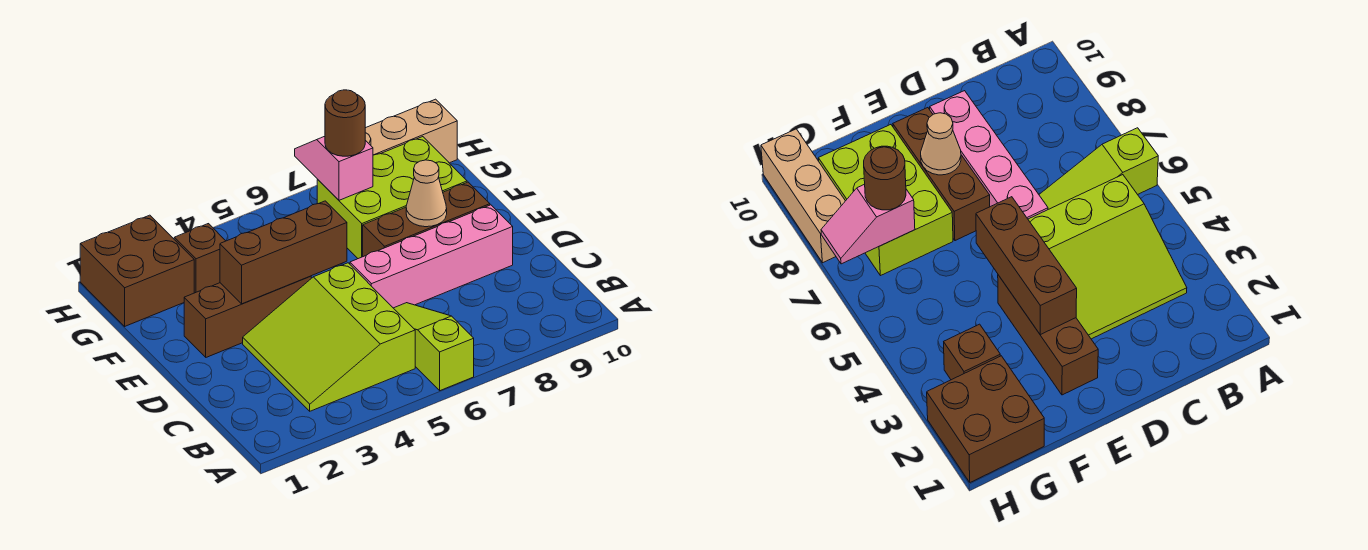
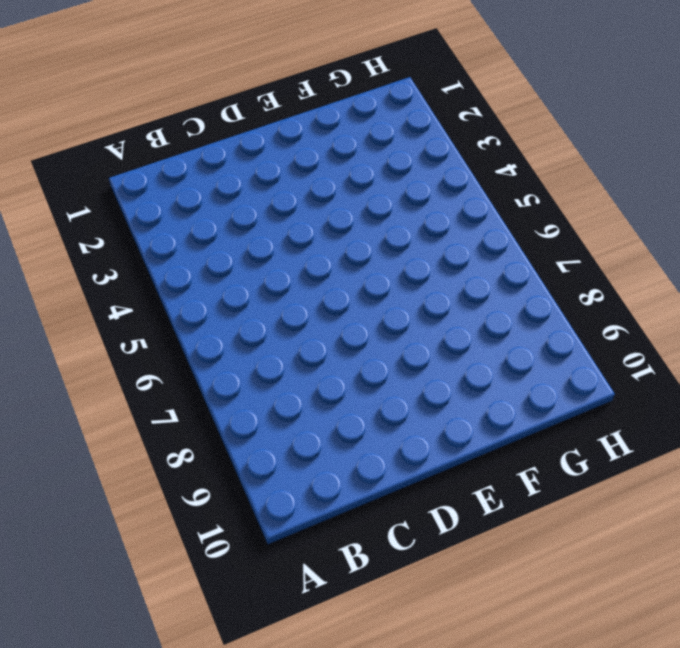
none -> lime slope A6:C6 level 1 top A
none -> lime slope B3:D5 level 1 top 5
none -> pink brick D6:D9 level 1

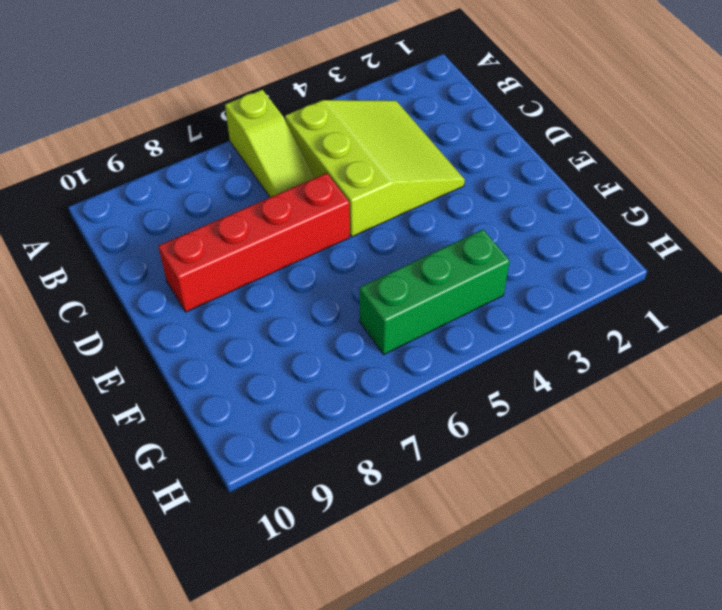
red brick D6:D9 level 1 -> pink brick D6:D9 level 1
green brick G4:G6 level 1 -> none
none -> brown brick E2:E4 level 1
none -> brown brick E7:E9 level 1
none -> lime brick F7:G9 level 1

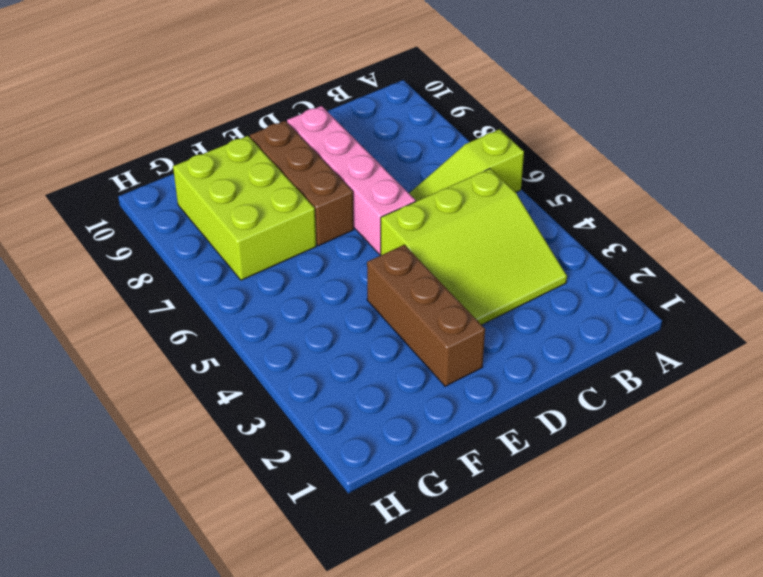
none -> brown brick G1:H2 level 1
none -> brown brick G3 level 1
none -> tan brick H8:H10 level 1

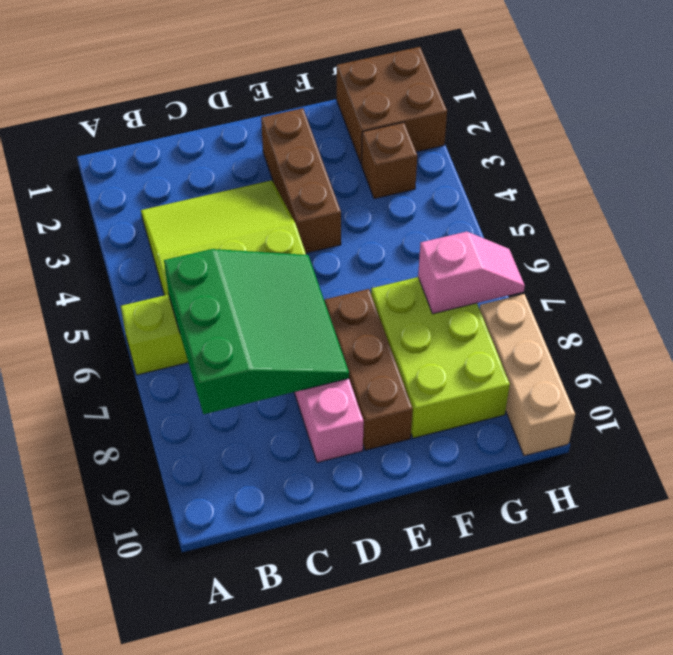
green slope B6:D8 level 2 top B -> none
none -> brown brick E3:E5 level 2
none -> tan cone E8 level 2
none -> brown round brick G7 level 3

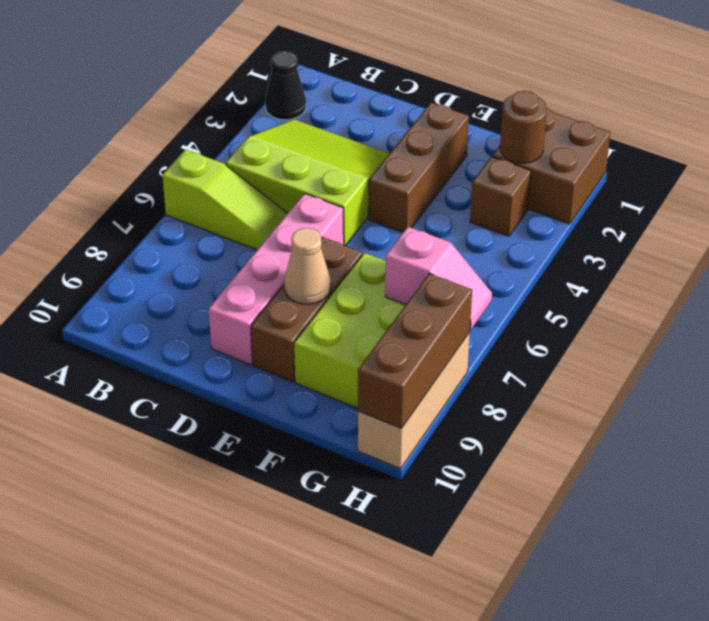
black cone A2 level 1 -> none
brown round brick G2 level 2 -> brown round brick G7 level 3
brown brick H8:H10 level 2 -> brown brick E3:E5 level 2

